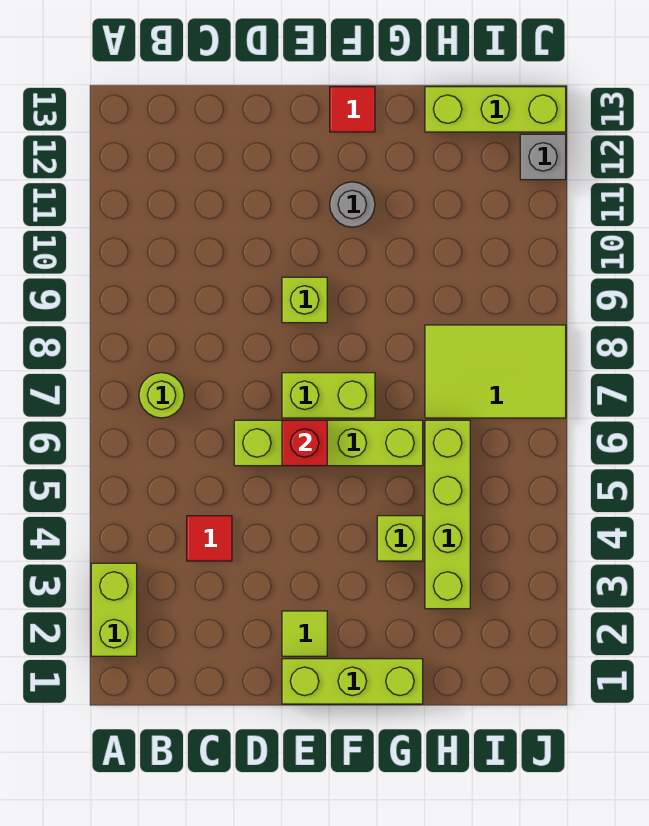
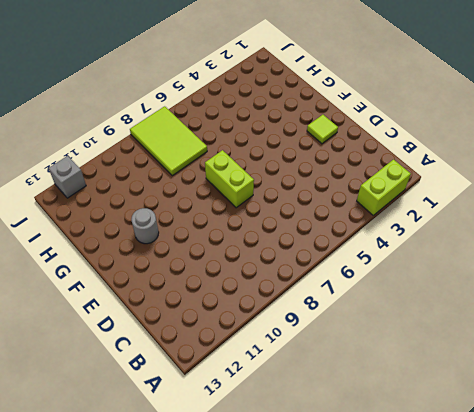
none -> lime round brick B7 level 1
none -> red tile C4 level 1
none -> lime brick D6:G6 level 1

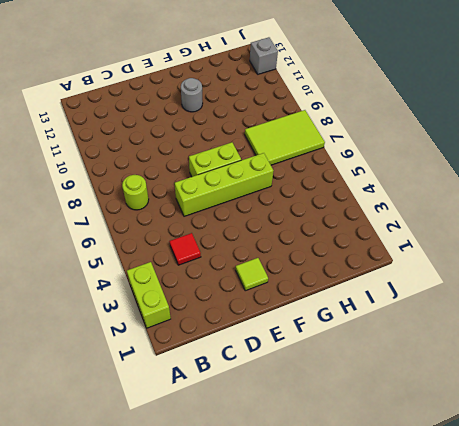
none -> lime brick E1:G1 level 1
none -> lime brick E9 level 1
none -> red tile F13 level 1

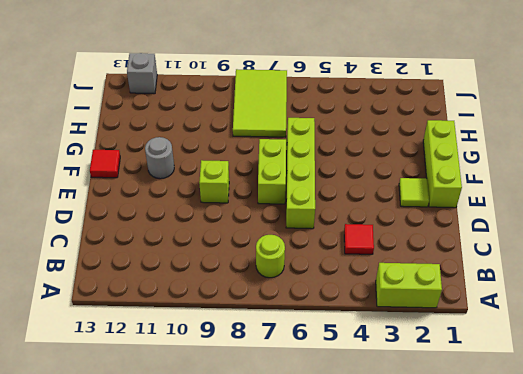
none -> lime brick G4 level 1
none -> lime brick H3:H6 level 1
none -> lime brick H13:J13 level 1

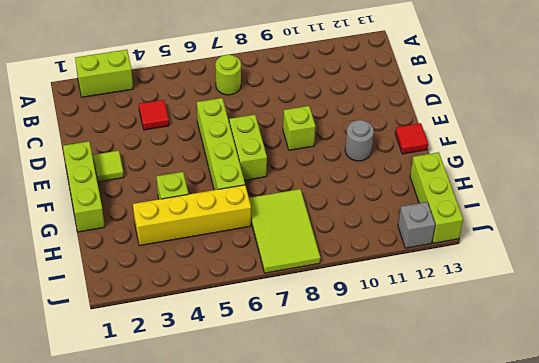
yellow brick H3:H6 level 1 -> lime brick H3:H6 level 1
none -> red brick E6 level 2

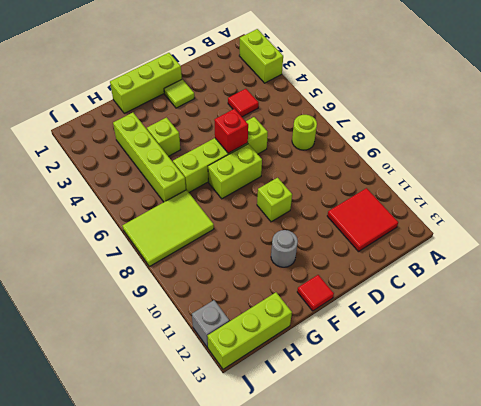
red tile B11:C12 level 1 -> none

